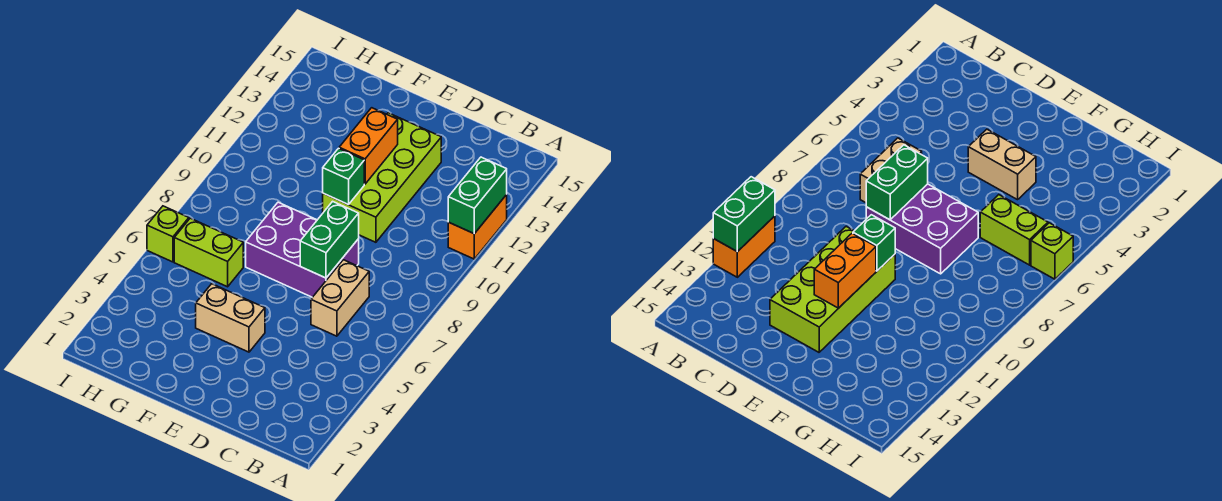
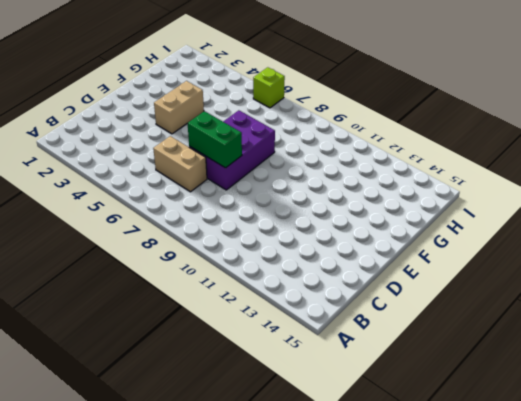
none -> orange brick A11:A12 level 1
none -> lime brick D10:E13 level 1

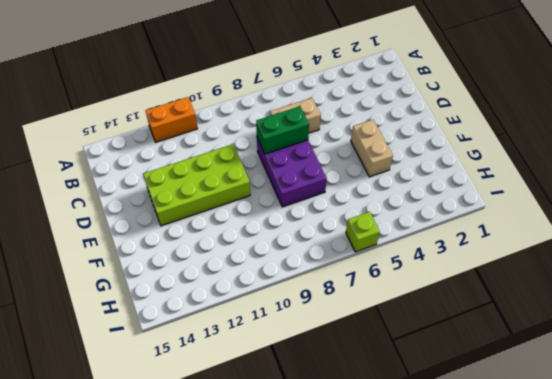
none -> lime brick G6:H6 level 1
none -> green brick A11:A12 level 2

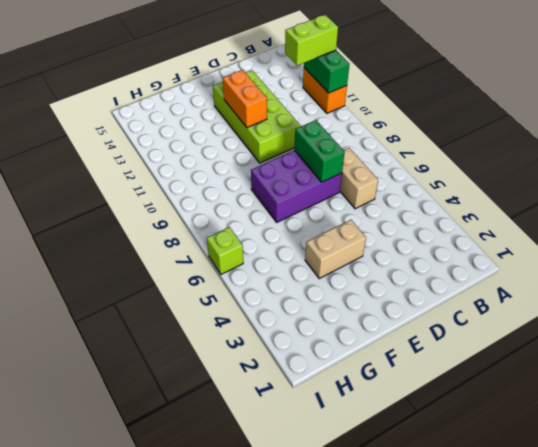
lime brick A12:B12 level 3 -> lime brick G6:H6 level 1
none -> green brick E10 level 2

